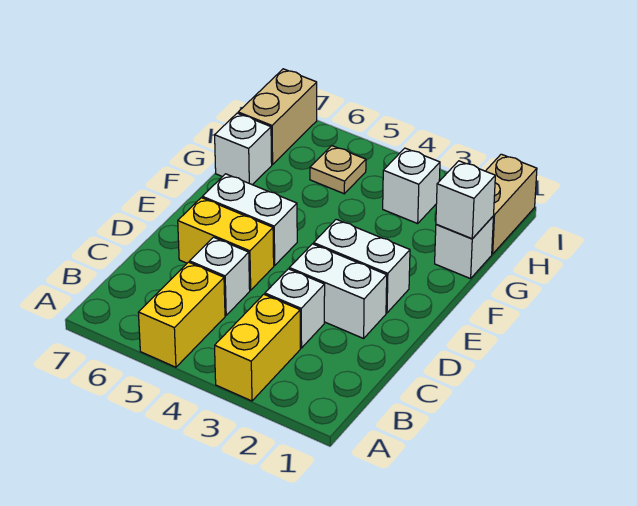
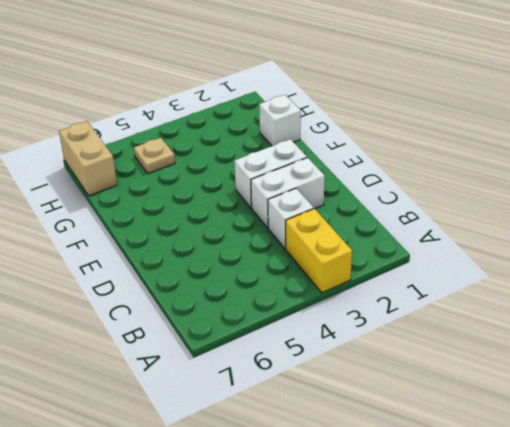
none -> yellow brick A5:B5 level 1
none -> white brick C5 level 1
none -> yellow brick D5:D6 level 1

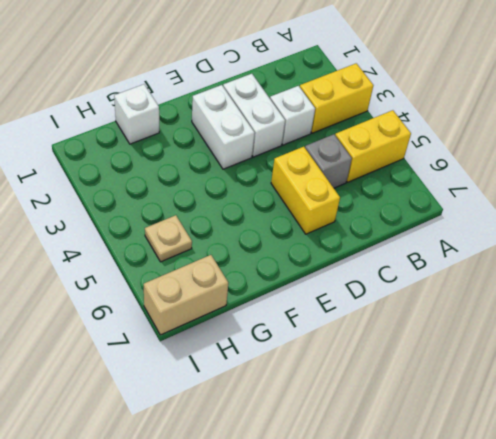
grey brick C5 level 1 -> white brick C5 level 1
none -> white brick E5:E6 level 1
none -> white brick G7 level 1
none -> tan brick H1:I1 level 1

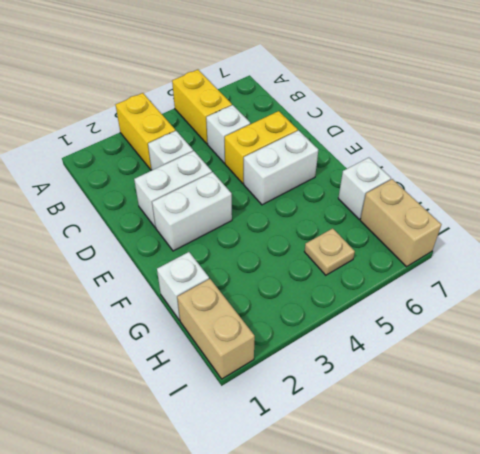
none -> white brick H3 level 1
none -> white brick G1 level 2

